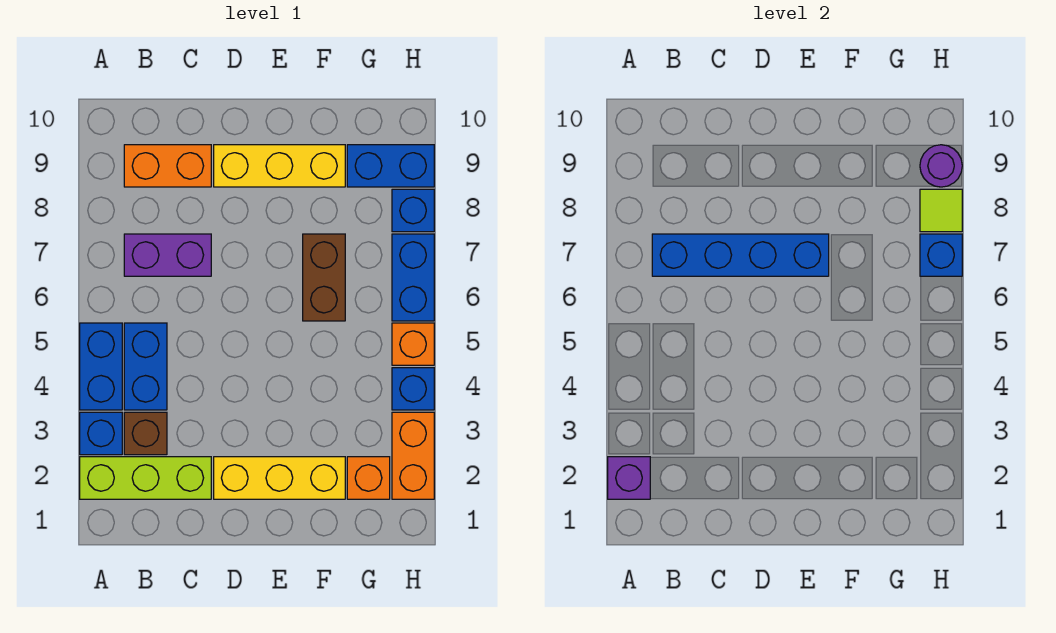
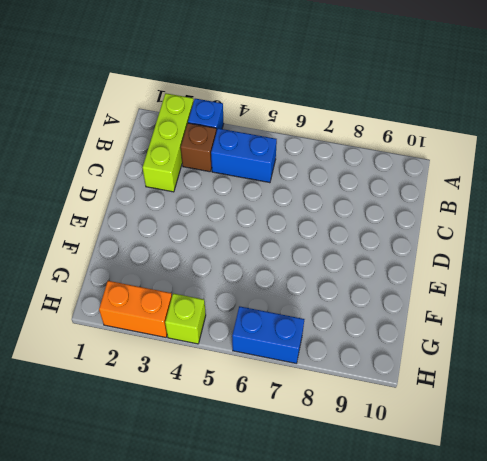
lime brick H4 level 1 -> blue brick H4 level 1
none -> blue brick A4:A5 level 1
none -> purple brick B7:C7 level 1
none -> orange brick B9:C9 level 1

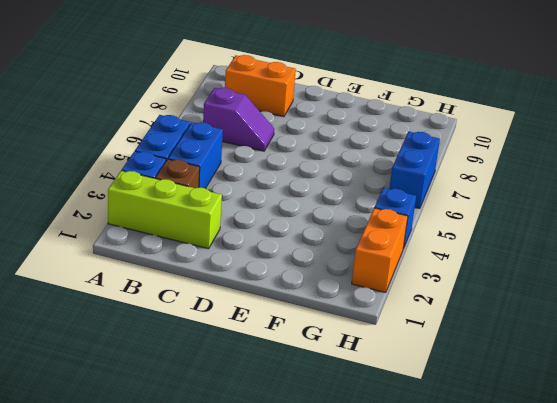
purple slope B7:C7 level 1 top B -> purple brick B7:C7 level 1
none -> yellow brick D2:F2 level 1
none -> yellow brick D9:F9 level 1
none -> brown brick F6:F7 level 1

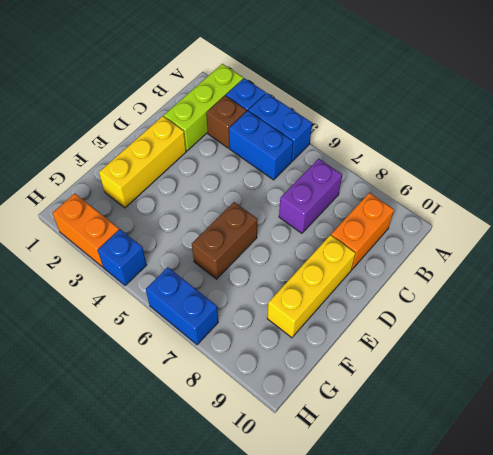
brown brick E6:F6 level 1 -> brown brick F6:F7 level 1
none -> orange brick G2 level 1
none -> blue brick G9:H9 level 1
none -> orange brick H5 level 1

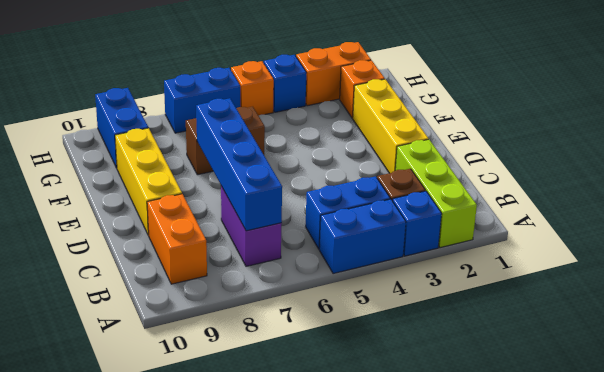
none -> blue brick H8 level 1
none -> purple brick A2 level 2
none -> blue brick H7 level 2

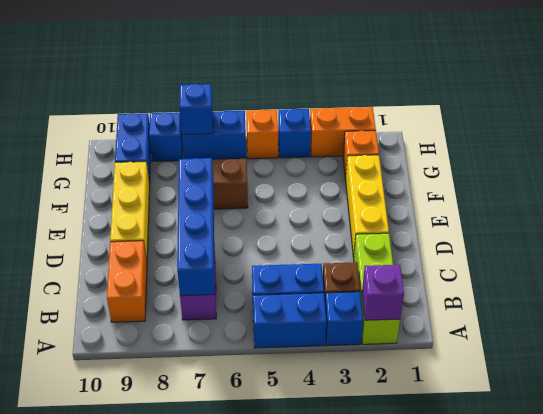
none -> lime tile H8 level 2
none -> purple round brick H9 level 2

